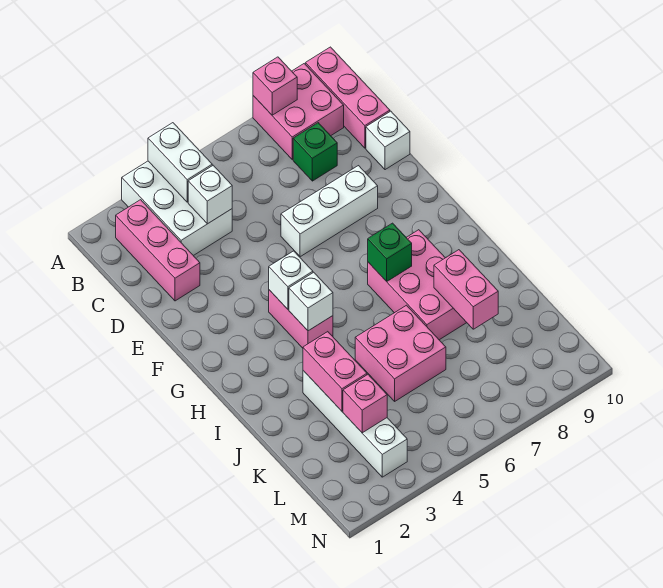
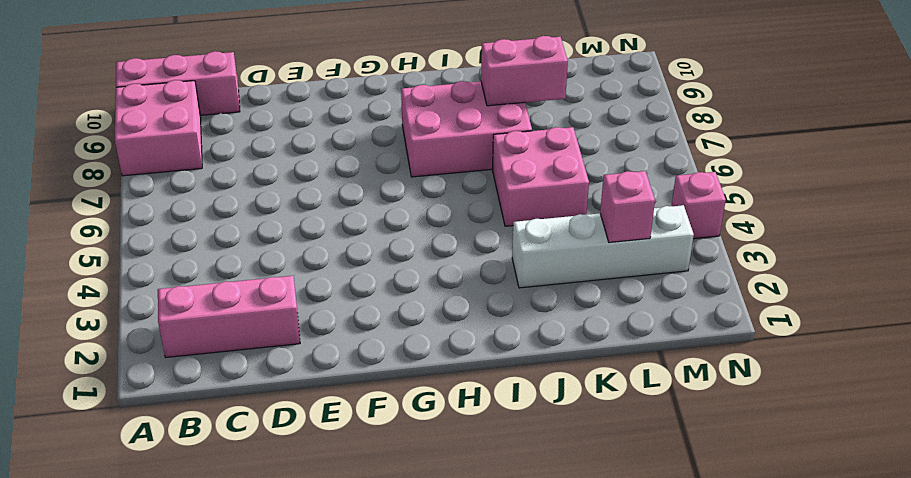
pink brick N4 level 1 -> pink brick A8 level 2
none -> white brick A3:C4 level 1
none -> green brick C8 level 1
none -> white brick D10 level 1

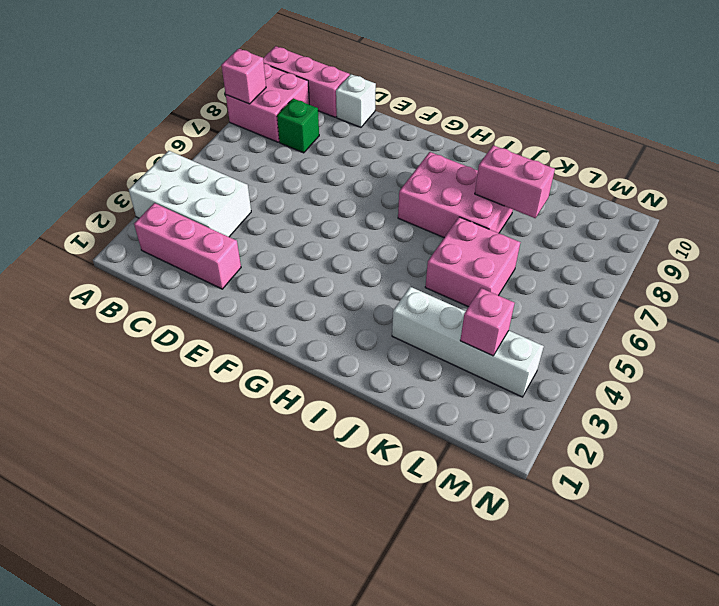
none -> white brick E6:E8 level 1
none -> pink brick G4:H4 level 1
none -> white brick A4:B4 level 2

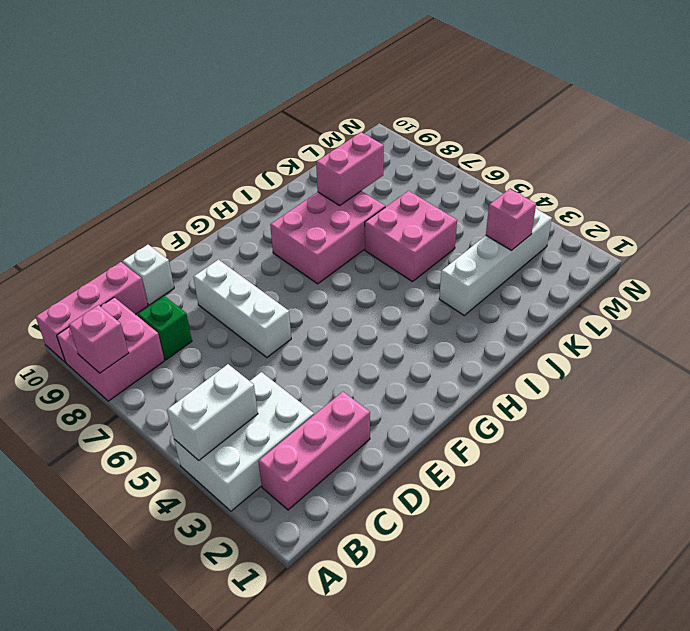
none -> pink brick G4:H4 level 1
none -> white brick C4 level 2
none -> white brick G4 level 2

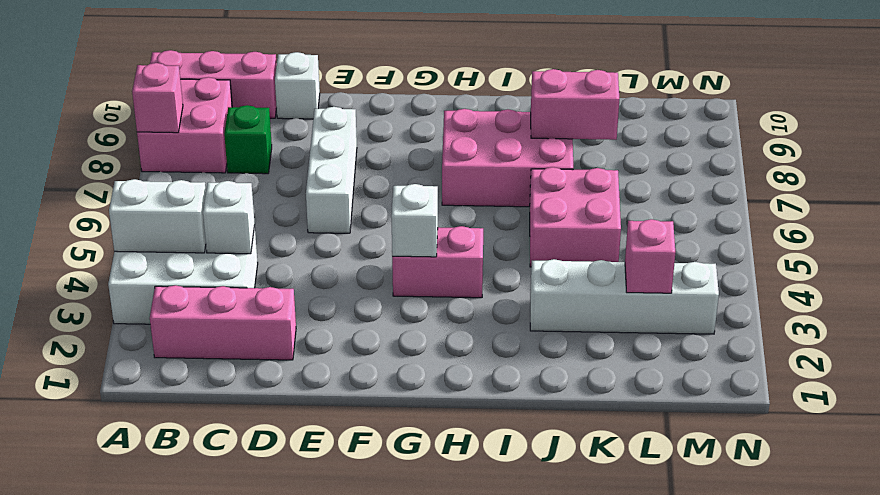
none -> white brick H4 level 2
none -> green brick H7 level 2
none -> pink brick J3:K3 level 2

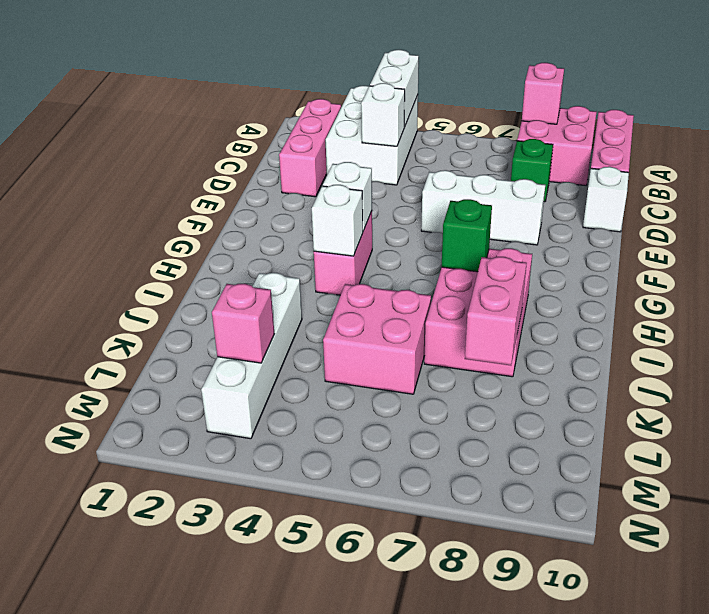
none -> pink brick J3:K3 level 2

